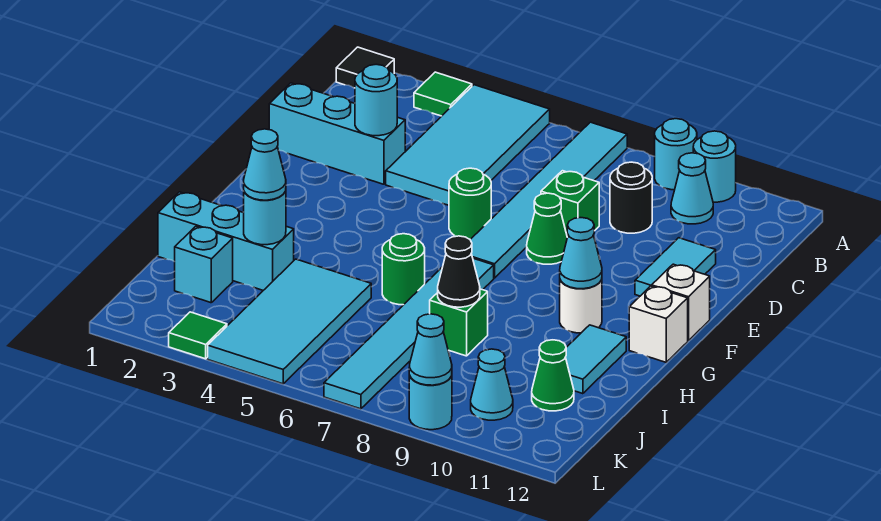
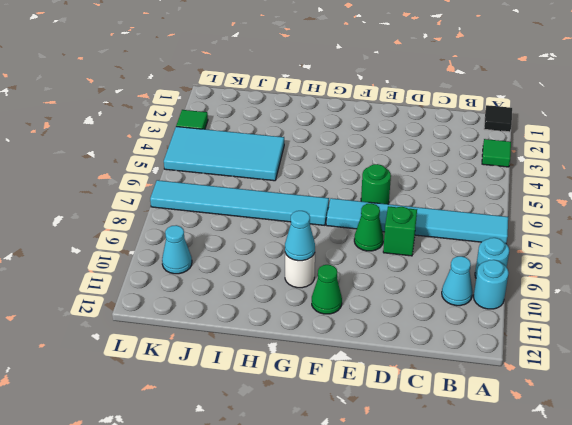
green cone F11 level 1 -> green cone J11 level 1
none -> cyan tile A4:D5 level 1
none -> black round brick C9 level 1
none -> cyan brick D1:D3 level 1
none -> cyan tile D11:E11 level 1

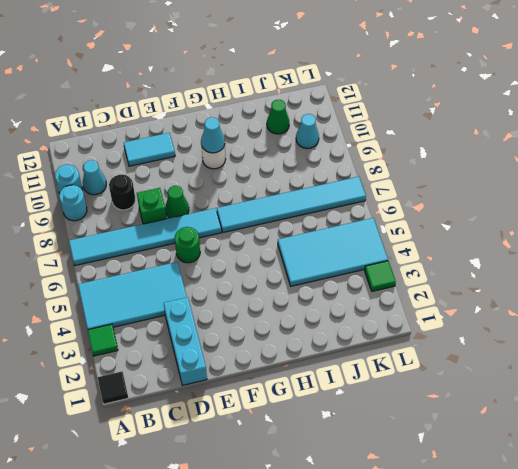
none -> white brick F12 level 1
none -> white brick G12 level 1
none -> green round brick H6 level 1
none -> cyan tile H11:I11 level 1

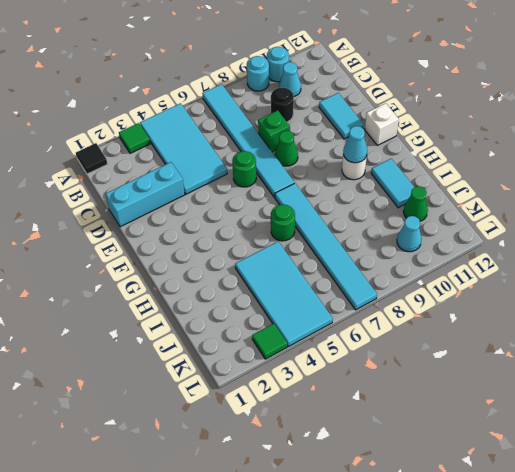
none -> white brick G12 level 1
none -> cyan brick I1:I3 level 1
none -> green brick I8 level 1
none -> cyan brick J2 level 1

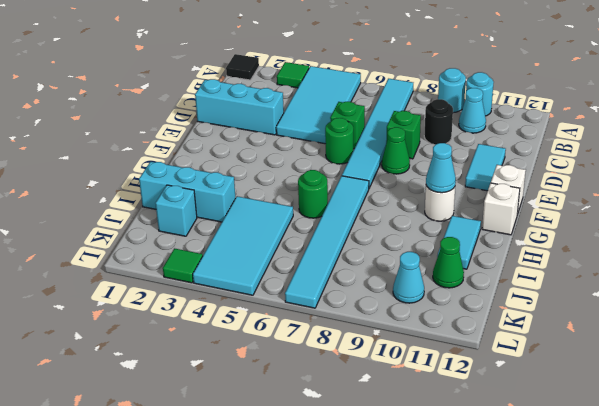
green brick D6 level 1 -> green brick I8 level 1
none -> cyan round brick L9 level 1
none -> cyan round brick D3 level 2
none -> cyan round brick I3 level 2
none -> black cone I8 level 2

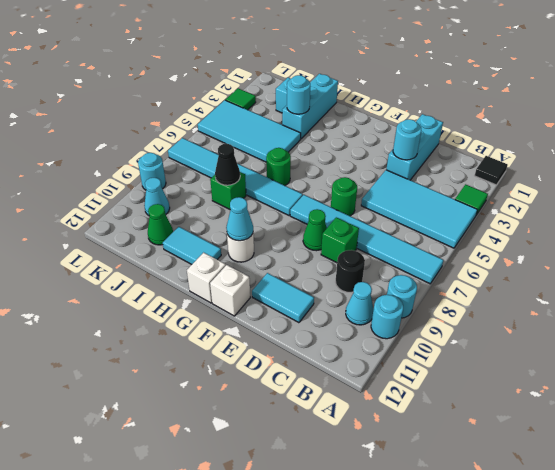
none -> cyan cone L9 level 2
none -> cyan cone I3 level 3

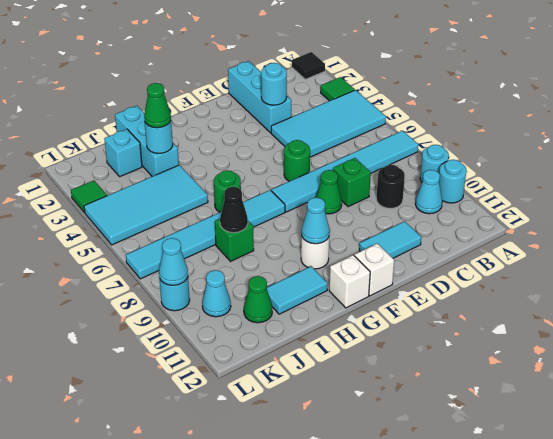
green cone I3 level 3 -> cyan cone I3 level 3

